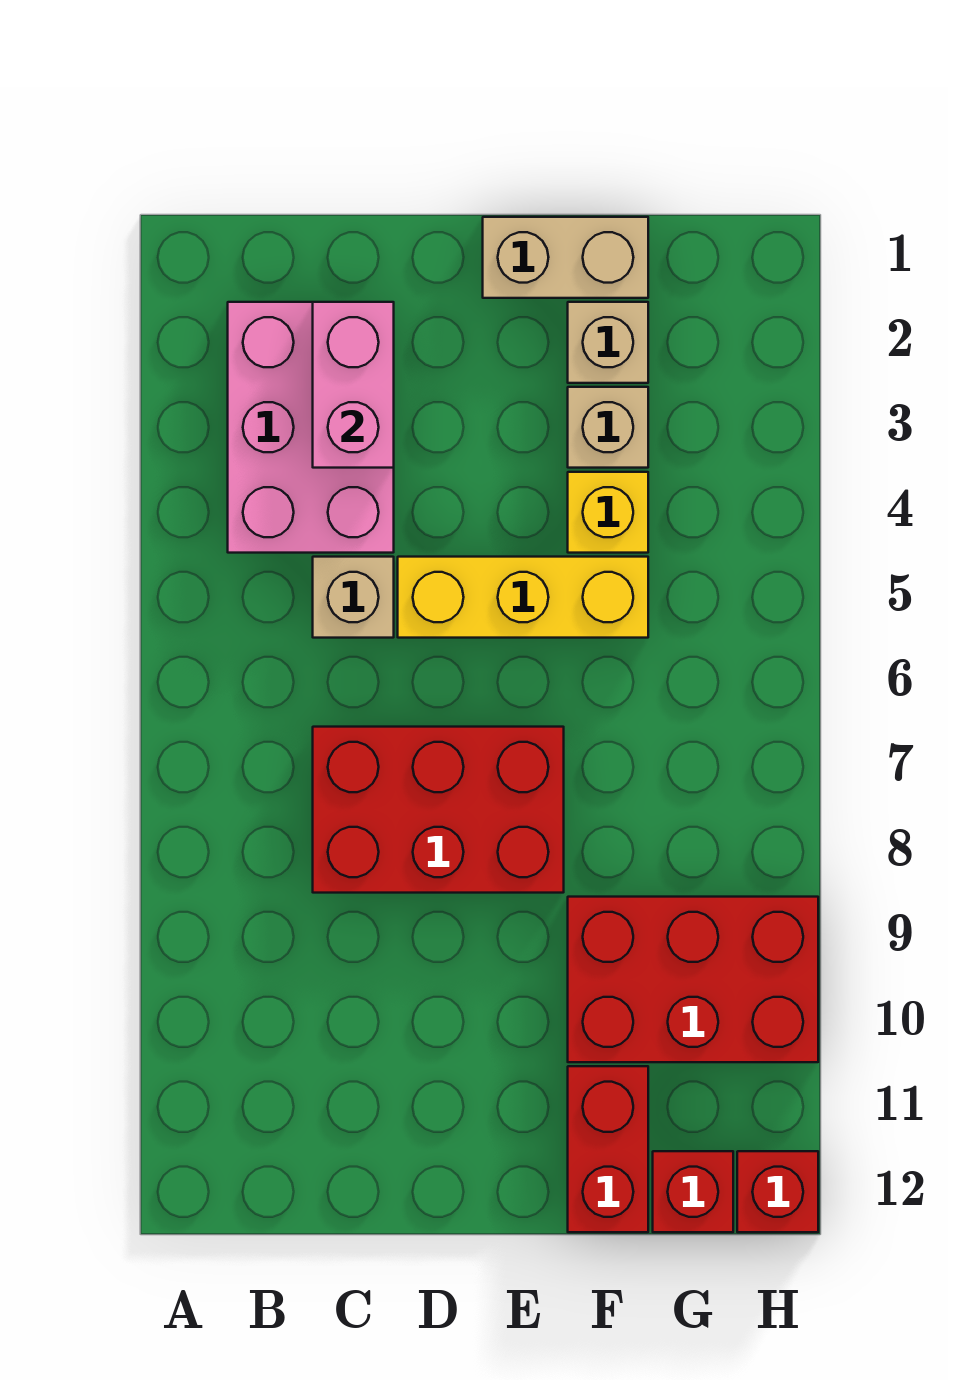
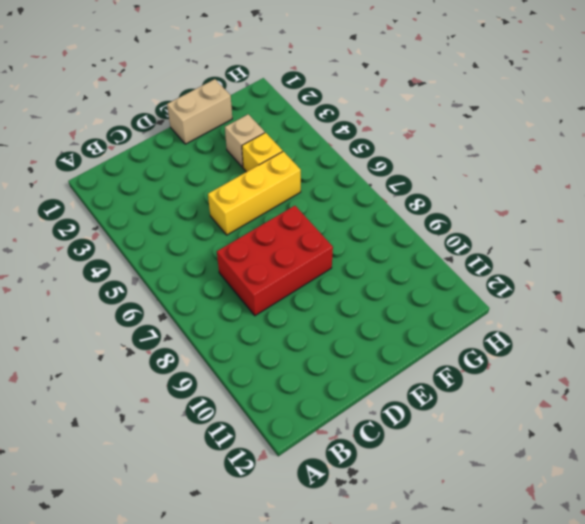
none -> pink brick B2:C4 level 1
none -> tan brick C5 level 1
none -> tan brick F2 level 1

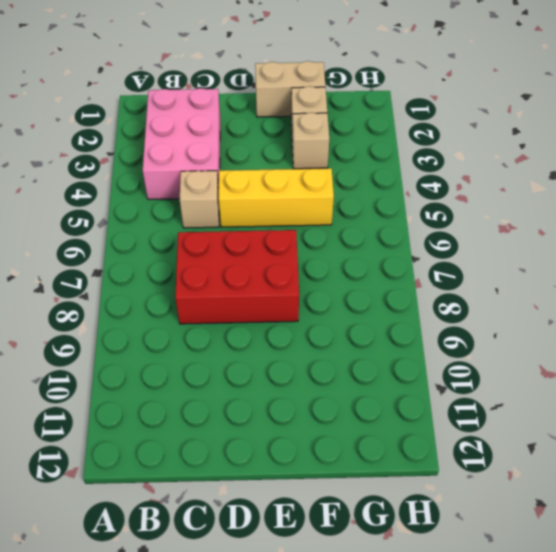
none -> yellow brick F4 level 1
none -> red brick F9:H10 level 1
none -> red brick F11:F12 level 1

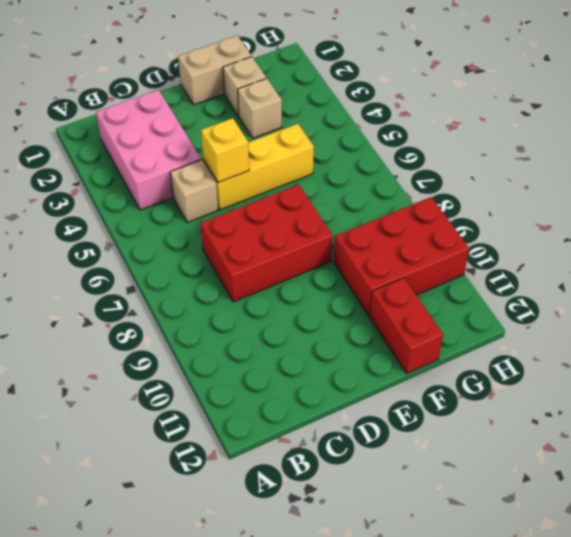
yellow brick D5 level 2 -> yellow brick F4 level 1
none -> red brick G12 level 1
none -> red brick H12 level 1
none -> pink brick C2:C3 level 2

